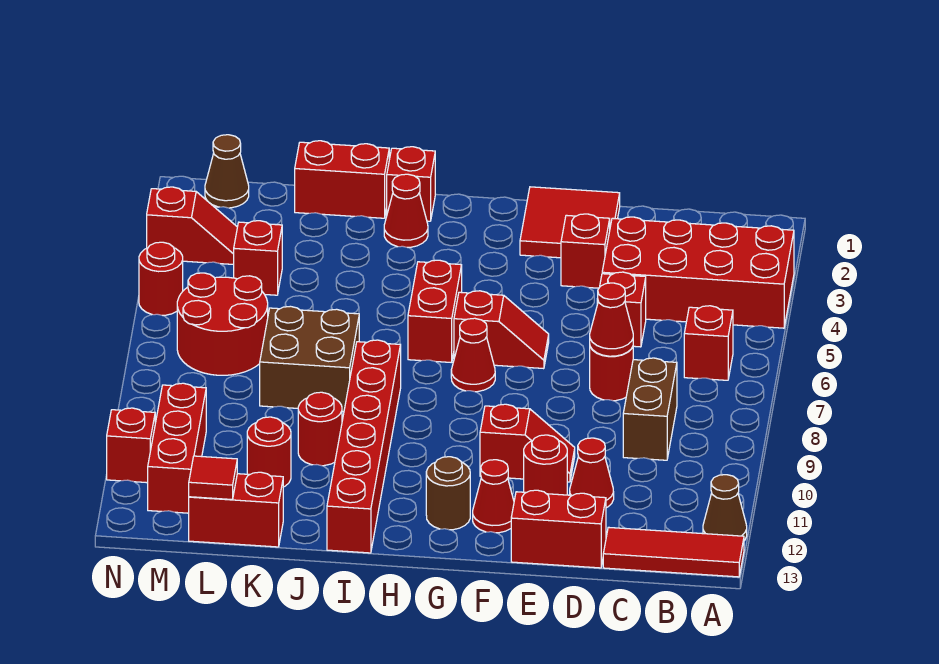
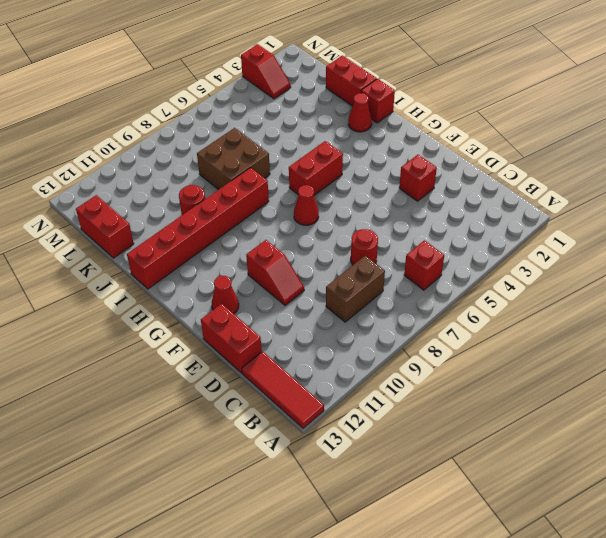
none -> red brick A3:D4 level 1
none -> brown cone A12 level 1
none -> red brick D5 level 1
none -> red cone D11 level 1

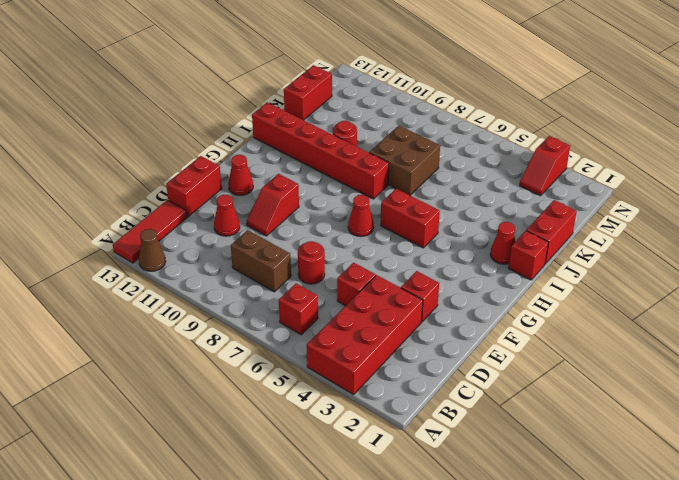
none -> red tile E1:F2 level 1
none -> red round brick E11 level 1
none -> red slope F6:G6 level 1 top G
none -> brown round brick G12 level 1

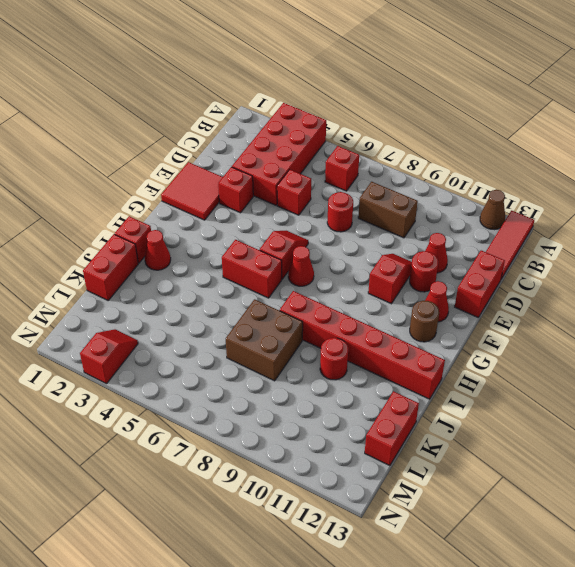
none -> red round brick K11 level 1
none -> red brick L4 level 1
none -> red round brick L6:M7 level 1
none -> brown cone M1 level 1

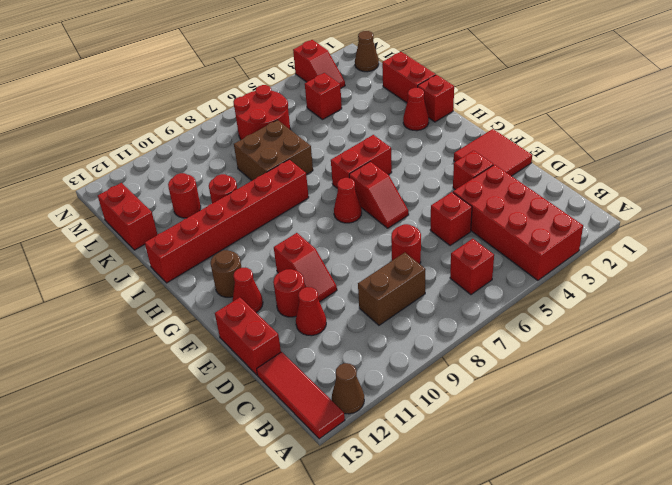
none -> red brick M10:M12 level 1
none -> red round brick N5 level 1
none -> red brick N11 level 1
none -> red cone D7 level 2

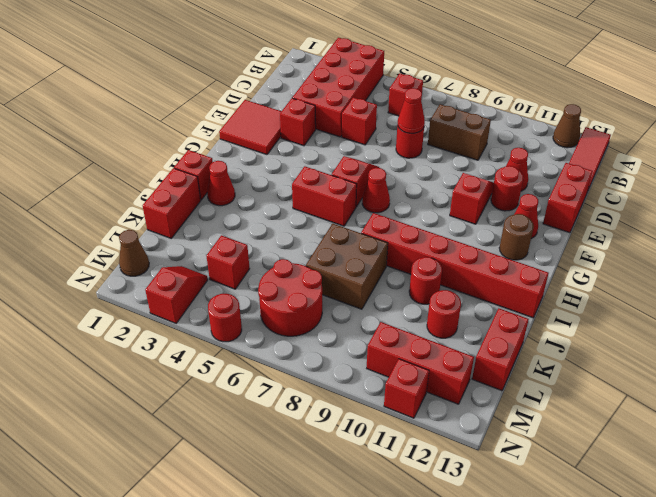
none -> red tile L13 level 2

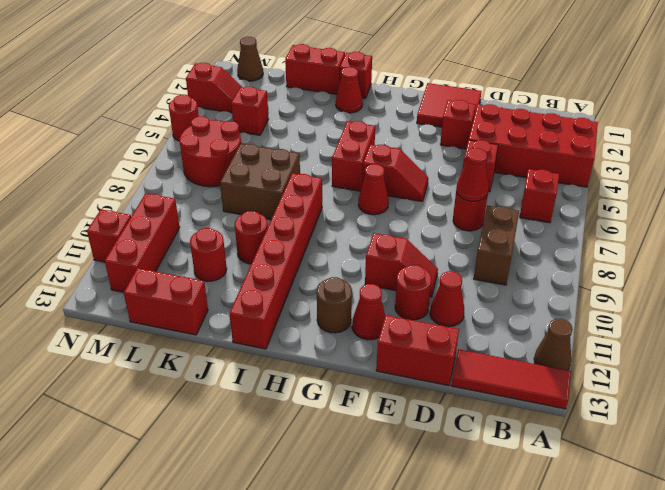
none -> red tile L13 level 2

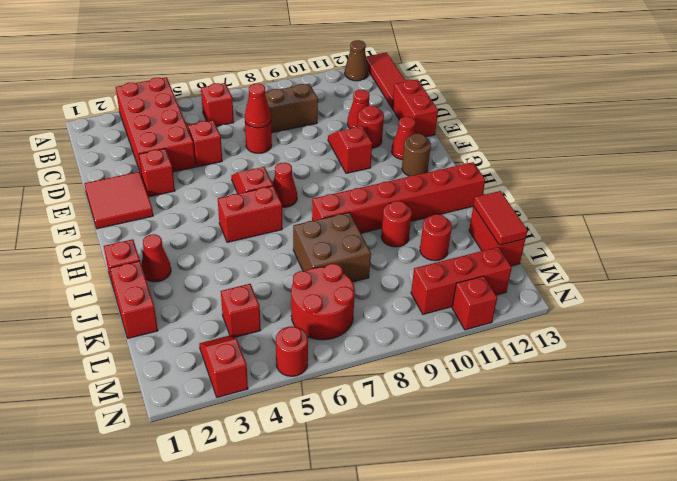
red tile K13:L13 level 2 -> red tile L13 level 2
none -> brown cone M1 level 1

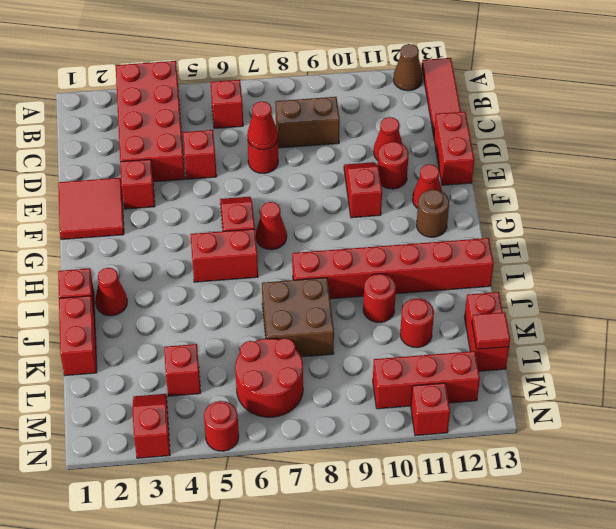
none -> brown cone M1 level 1

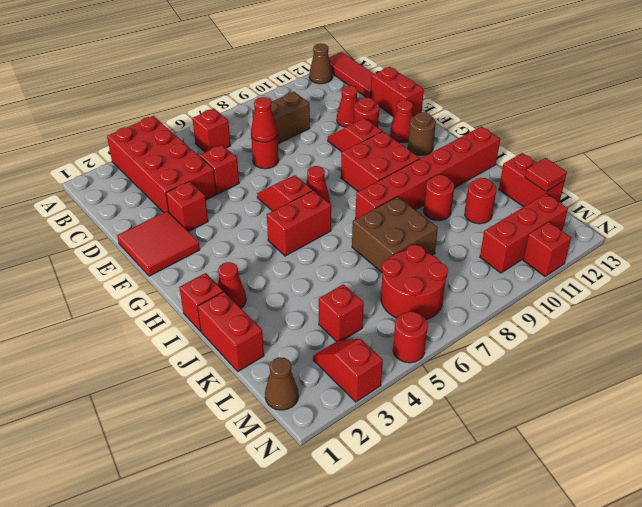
red brick G9:H10 level 1 -> none

